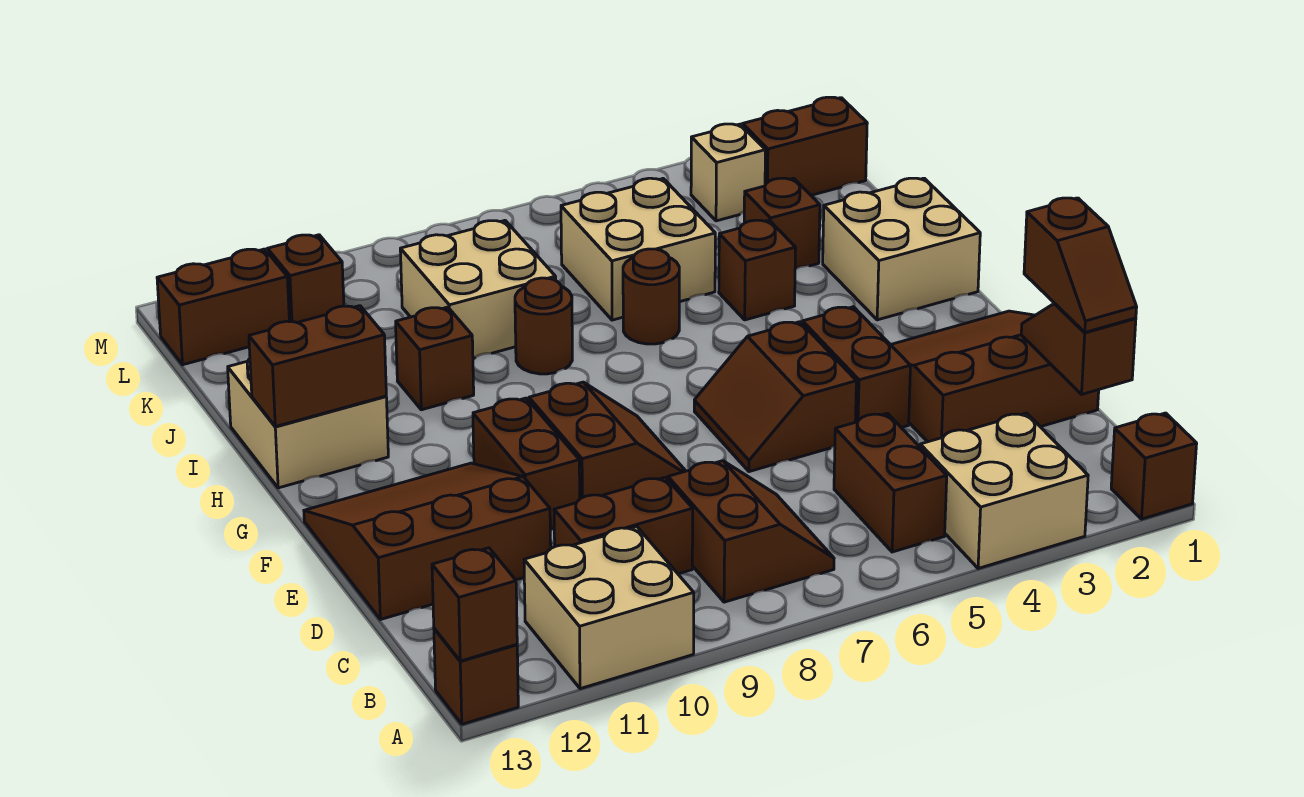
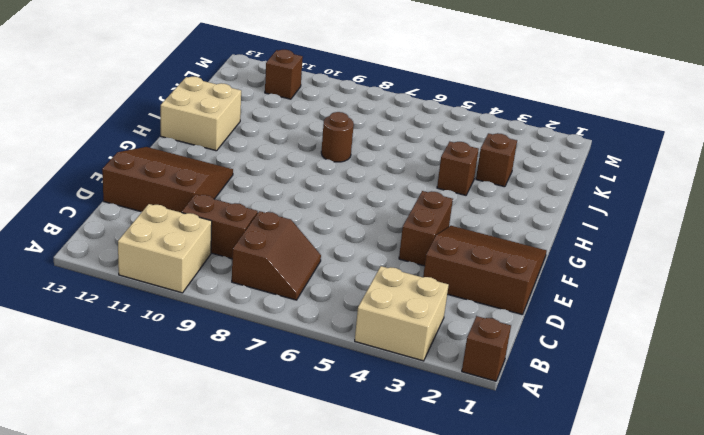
none -> brown brick A13 level 1
none -> brown brick B5:C5 level 1
none -> brown slope E5:F6 level 1 top 5
none -> brown slope E8:F9 level 1 top 9

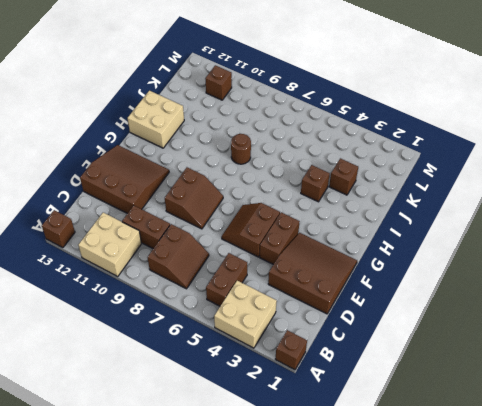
none -> brown brick E10:F10 level 1
none -> tan brick H1:I2 level 1
none -> brown round brick I6 level 1
none -> brown brick I10 level 1

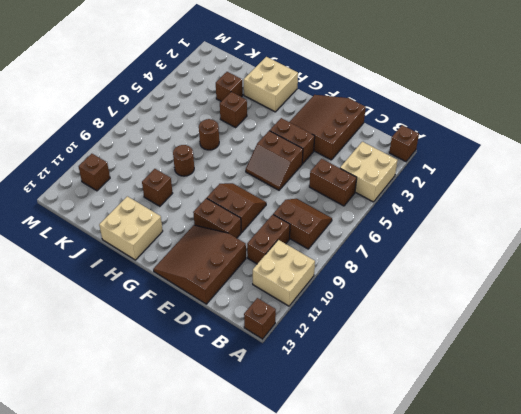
none -> tan brick J5:K6 level 1
none -> tan brick J8:K9 level 1
none -> brown brick L1:L2 level 1
none -> tan brick L3 level 1

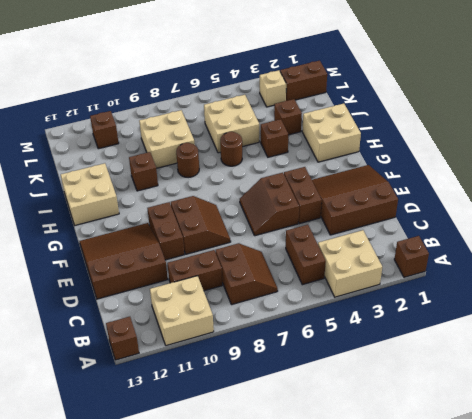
none -> brown brick L12:L13 level 1
none -> brown brick A13 level 2
none -> brown slope C1:D1 level 2 top C
none -> brown brick H12:H13 level 2

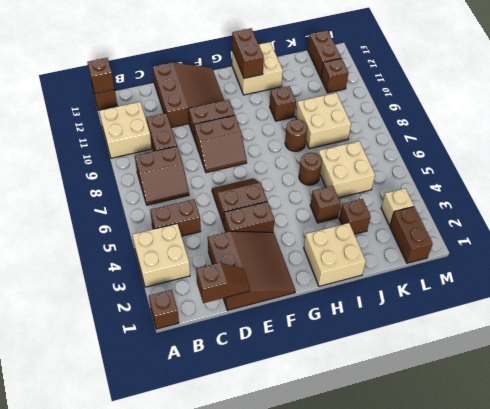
none -> brown slope C1:D1 level 3 top D

